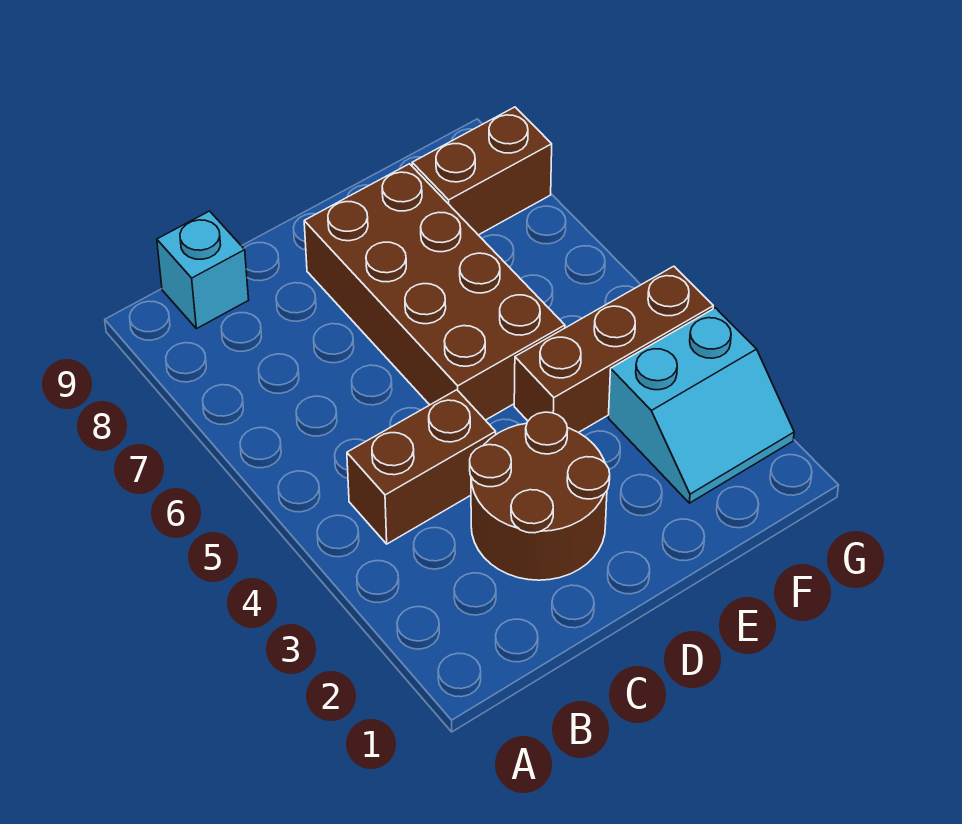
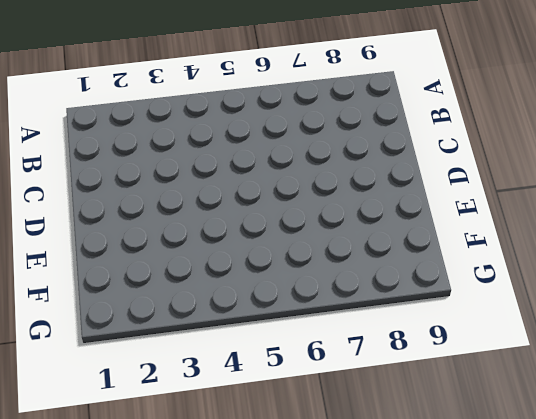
none -> brown brick B4:C4 level 1
none -> cyan brick B9 level 1

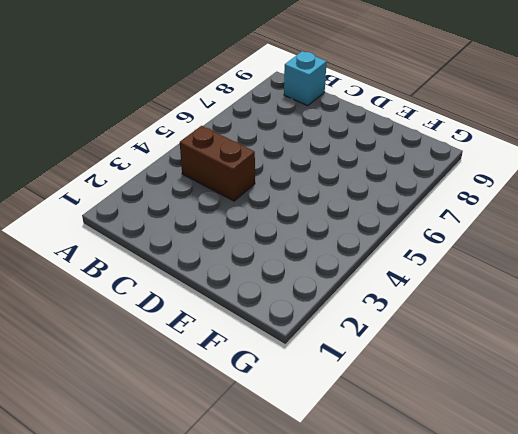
none -> brown round brick C2:D3 level 1
none -> brown brick D5:E8 level 1

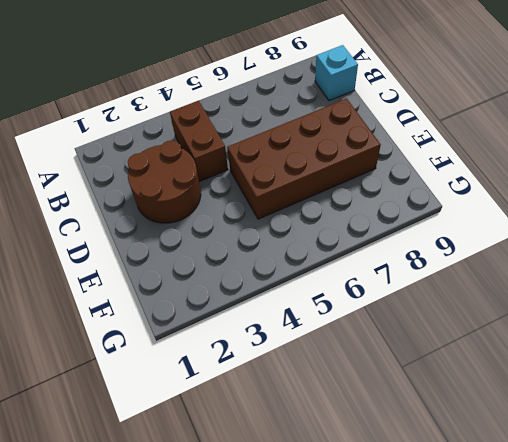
none -> brown brick E4:G4 level 1
none -> cyan slope F2:G3 level 1 top 3

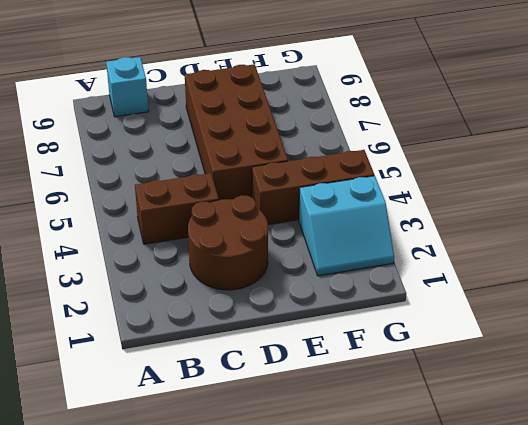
none -> brown brick F8:G8 level 1

